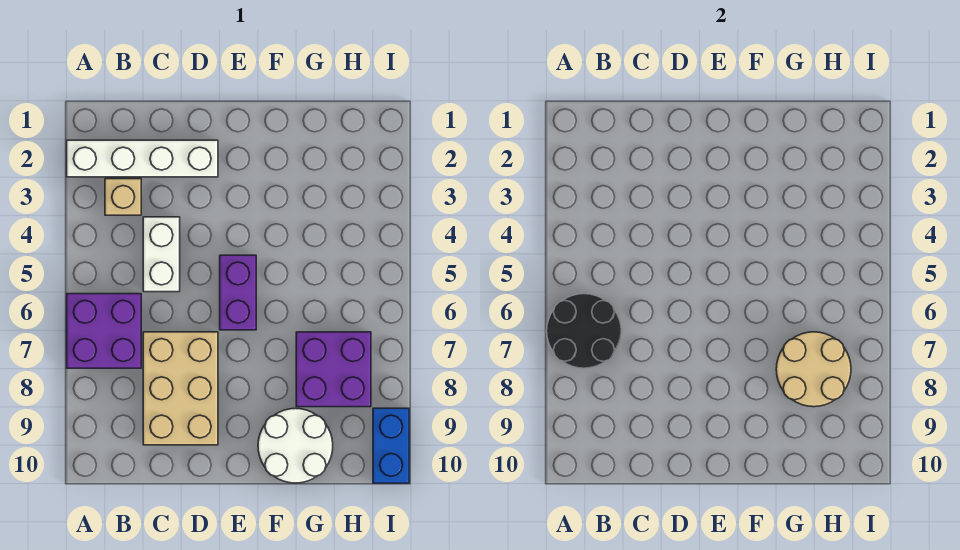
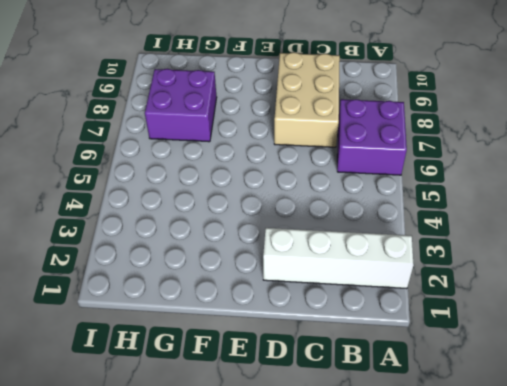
none -> tan brick B3 level 1
none -> white brick C4:C5 level 1

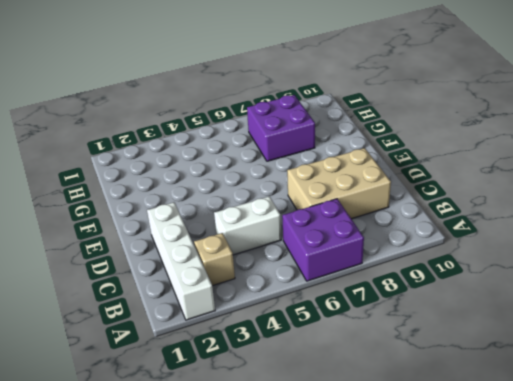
none -> purple brick E5:E6 level 1
none -> white round brick F9:G10 level 1

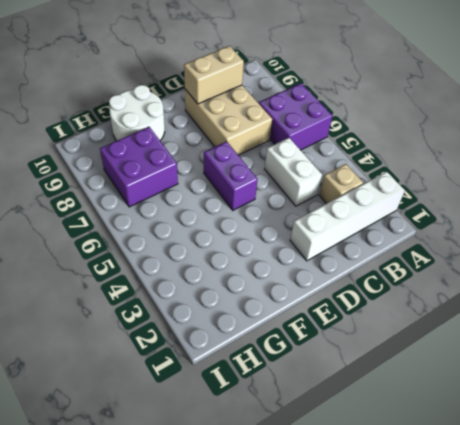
tan brick C9:D9 level 2 -> none
none -> blue brick I9:I10 level 1
none -> black round brick A6:B7 level 2

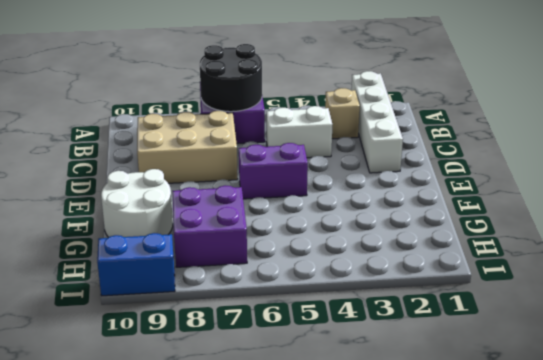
none -> tan round brick G7:H8 level 2

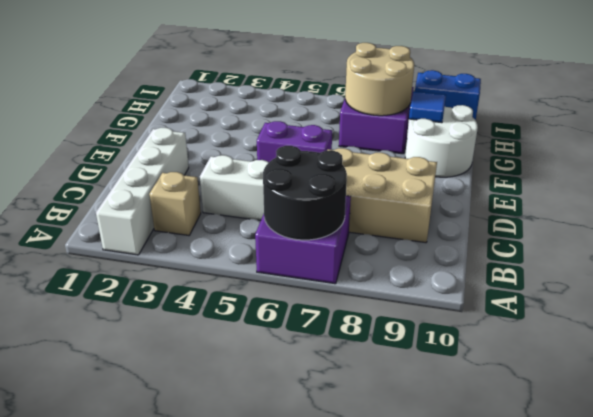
blue tile G9 level 2 -> none

